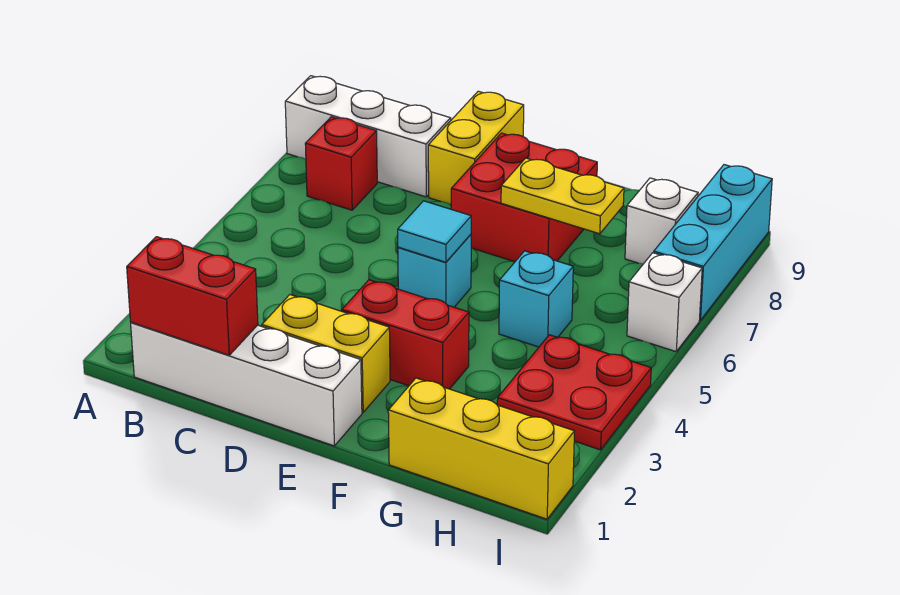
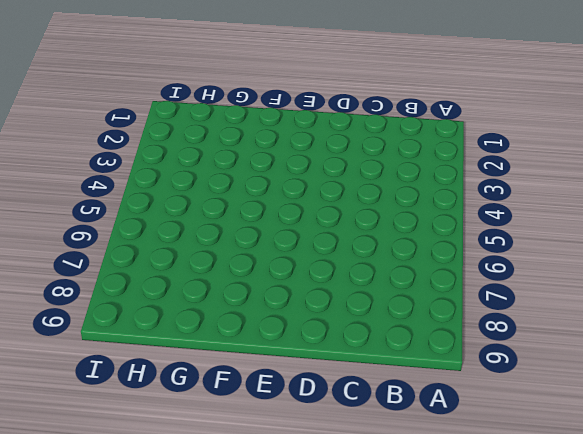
none -> white brick A8:C8 level 1
none -> white brick B1:E1 level 1
none -> red brick B7 level 1

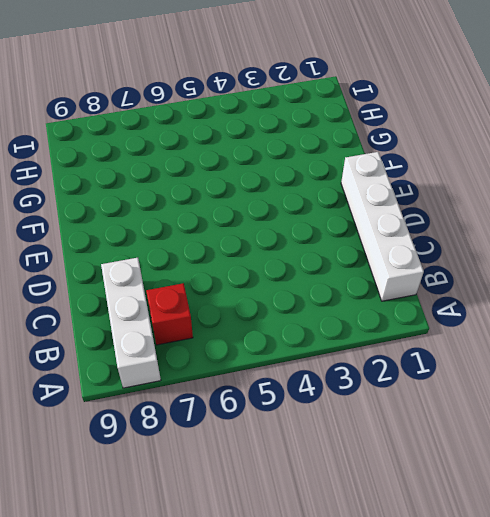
none -> yellow brick D2:E2 level 1
none -> yellow brick D8:D9 level 1
none -> red brick E3:F3 level 1

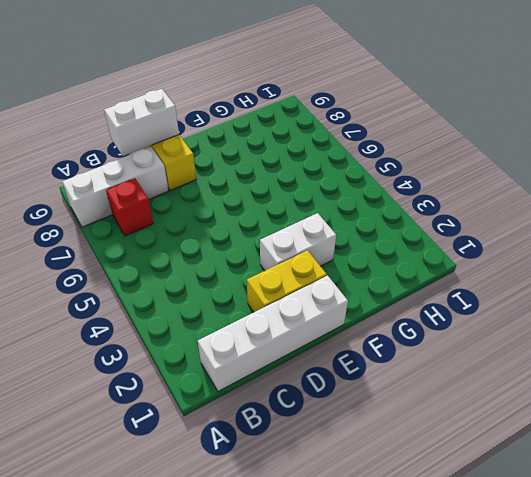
white brick C9:D9 level 2 -> none
white brick E3:F3 level 1 -> red brick E3:F3 level 1
none -> cyan brick E5 level 1
none -> red brick E7:F8 level 1
none -> yellow brick G1:I1 level 1

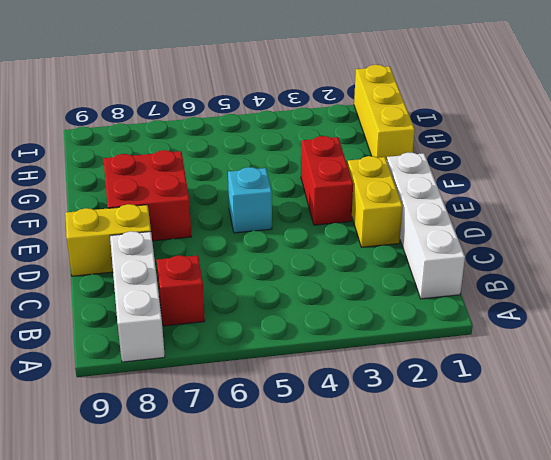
none -> cyan brick G5 level 1
none -> red plate H3:I4 level 1
none -> white brick H8 level 1

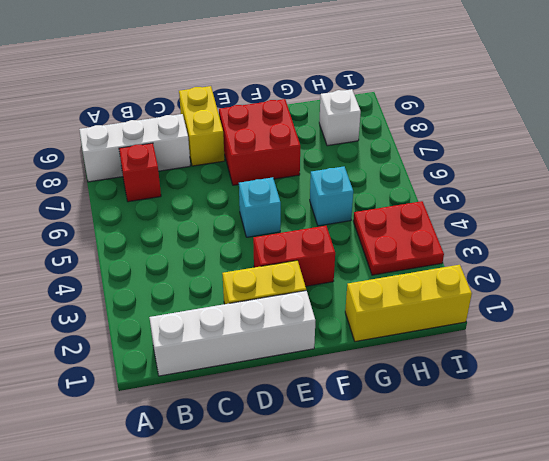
none -> white brick I6 level 1
none -> cyan brick I7:I9 level 1
none -> red brick B1:C1 level 2

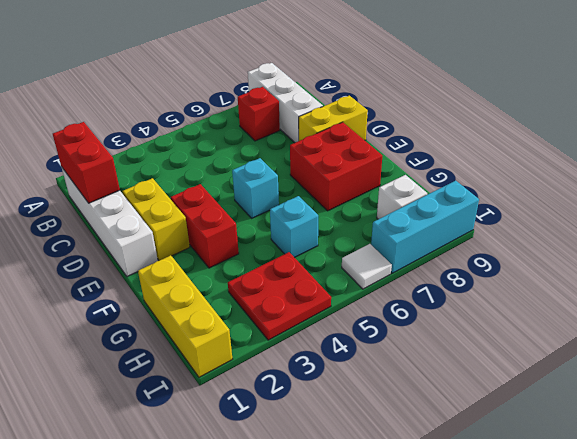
white tile I6 level 1 -> white brick I6 level 1
none -> cyan tile E5 level 2
none -> yellow plate F7:G7 level 2

